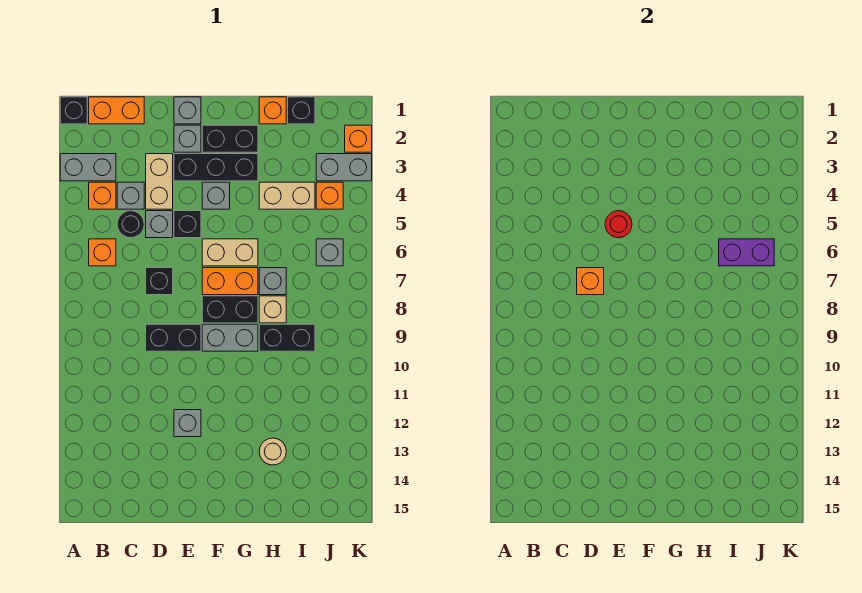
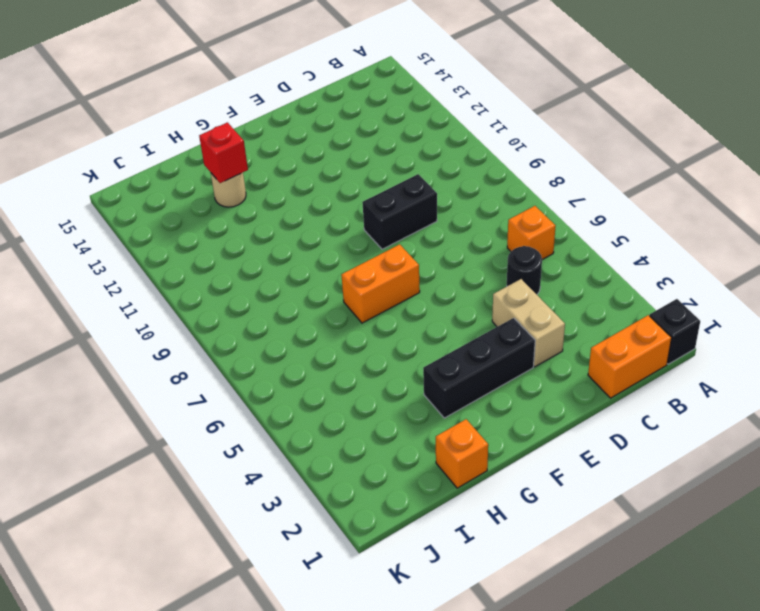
red brick H13 level 2 -> none
none -> grey brick A3:B3 level 1
none -> orange brick B4 level 1
none -> grey brick C4 level 1
none -> grey brick D5 level 1

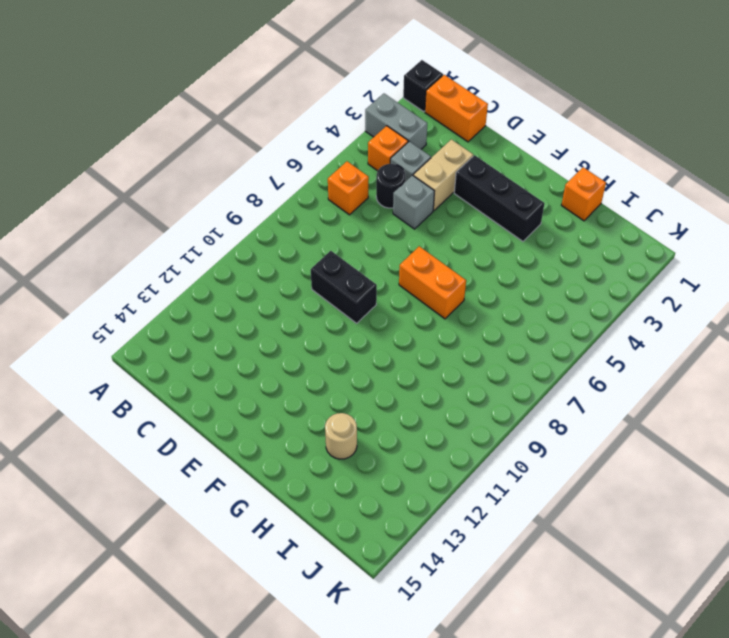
none -> black brick D7 level 1
none -> grey brick E1 level 1
none -> grey brick E2 level 1
none -> black brick E5 level 1

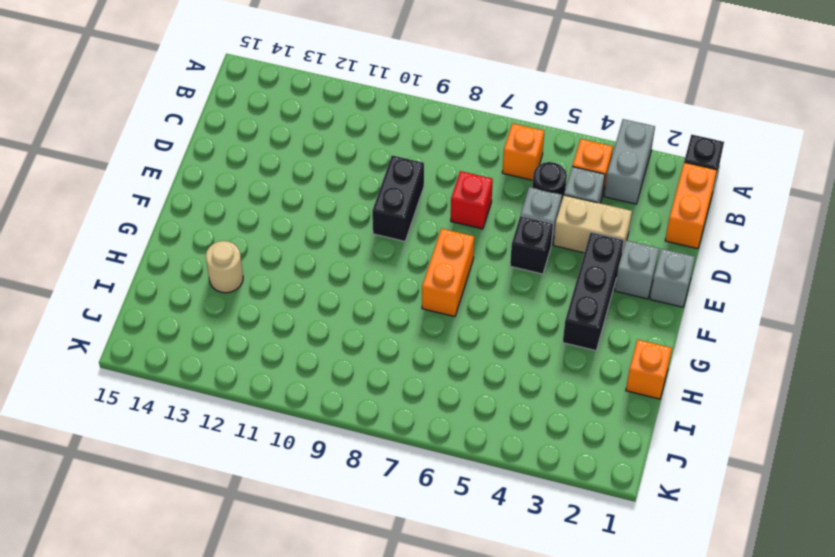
red brick D7 level 1 -> black brick D7 level 1
none -> grey brick E12 level 1
none -> black brick F2:G2 level 1
none -> grey brick F4 level 1
none -> tan brick F6:G6 level 1

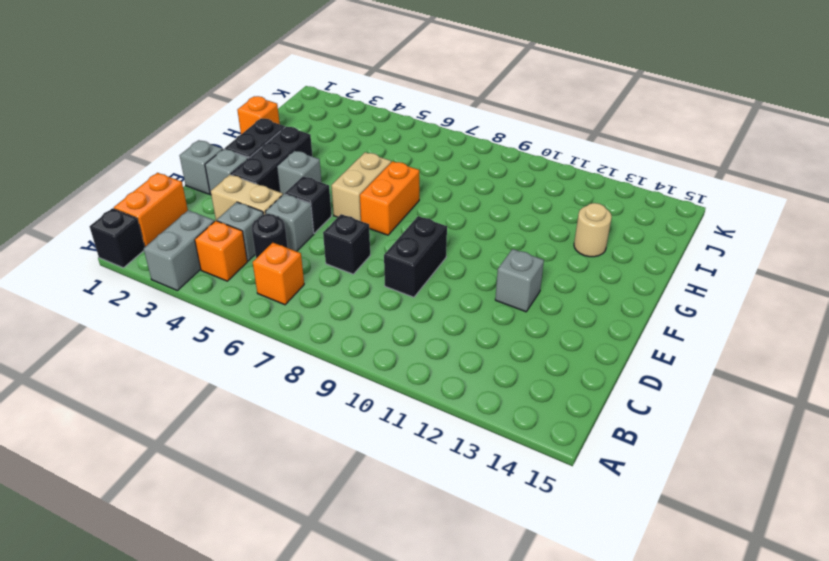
none -> black brick F8:G8 level 1
none -> grey brick F9:G9 level 1
none -> tan brick H4:I4 level 1
none -> grey brick H7 level 1

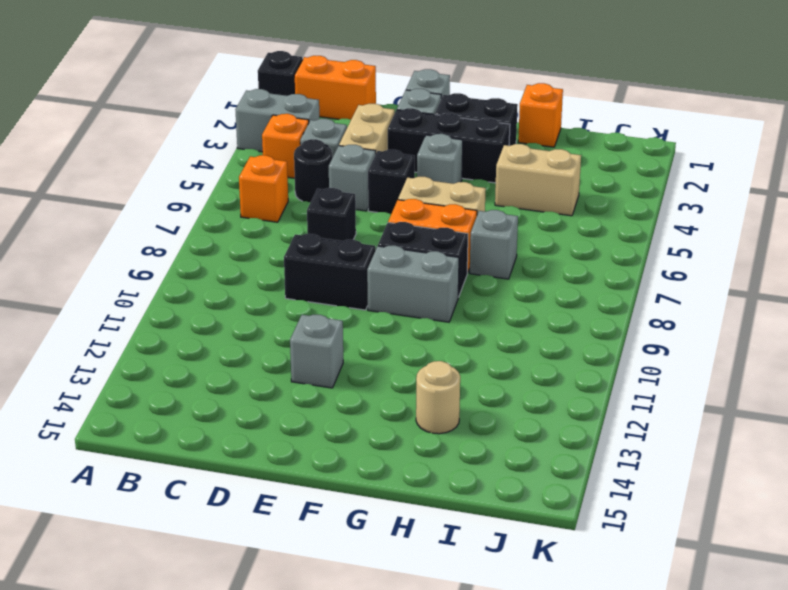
none -> tan brick H8 level 1
none -> black brick H9:I9 level 1
none -> black brick I1 level 1
none -> grey brick J3:K3 level 1

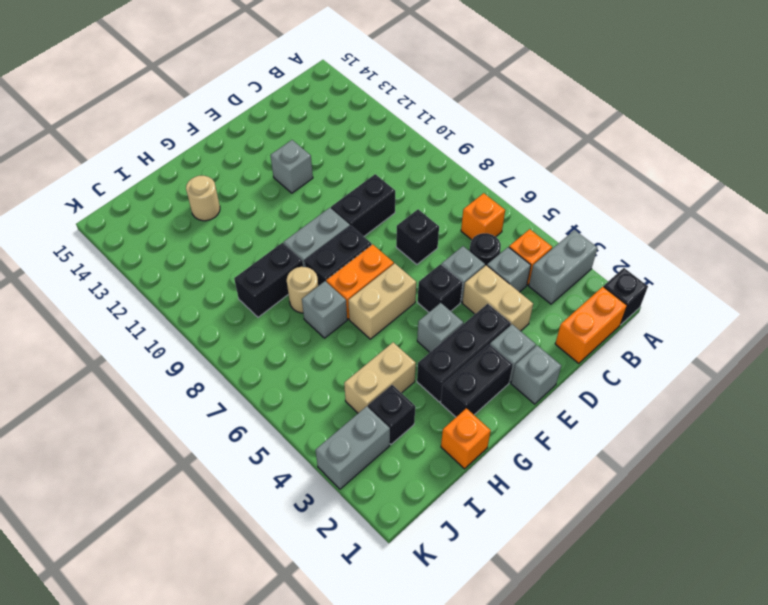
tan round brick H8 level 1 -> tan brick H8 level 1
black brick I3 level 1 -> black brick I1 level 1
none -> orange brick J4 level 1
none -> grey brick J6 level 1
none -> orange brick K2 level 1
none -> orange brick D7 level 2

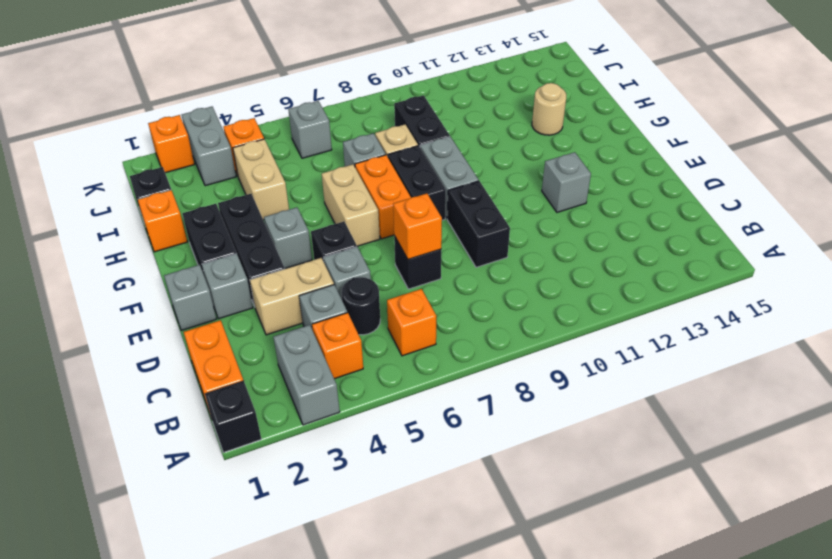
none -> red round brick E5 level 2
none -> purple brick I6:J6 level 2

